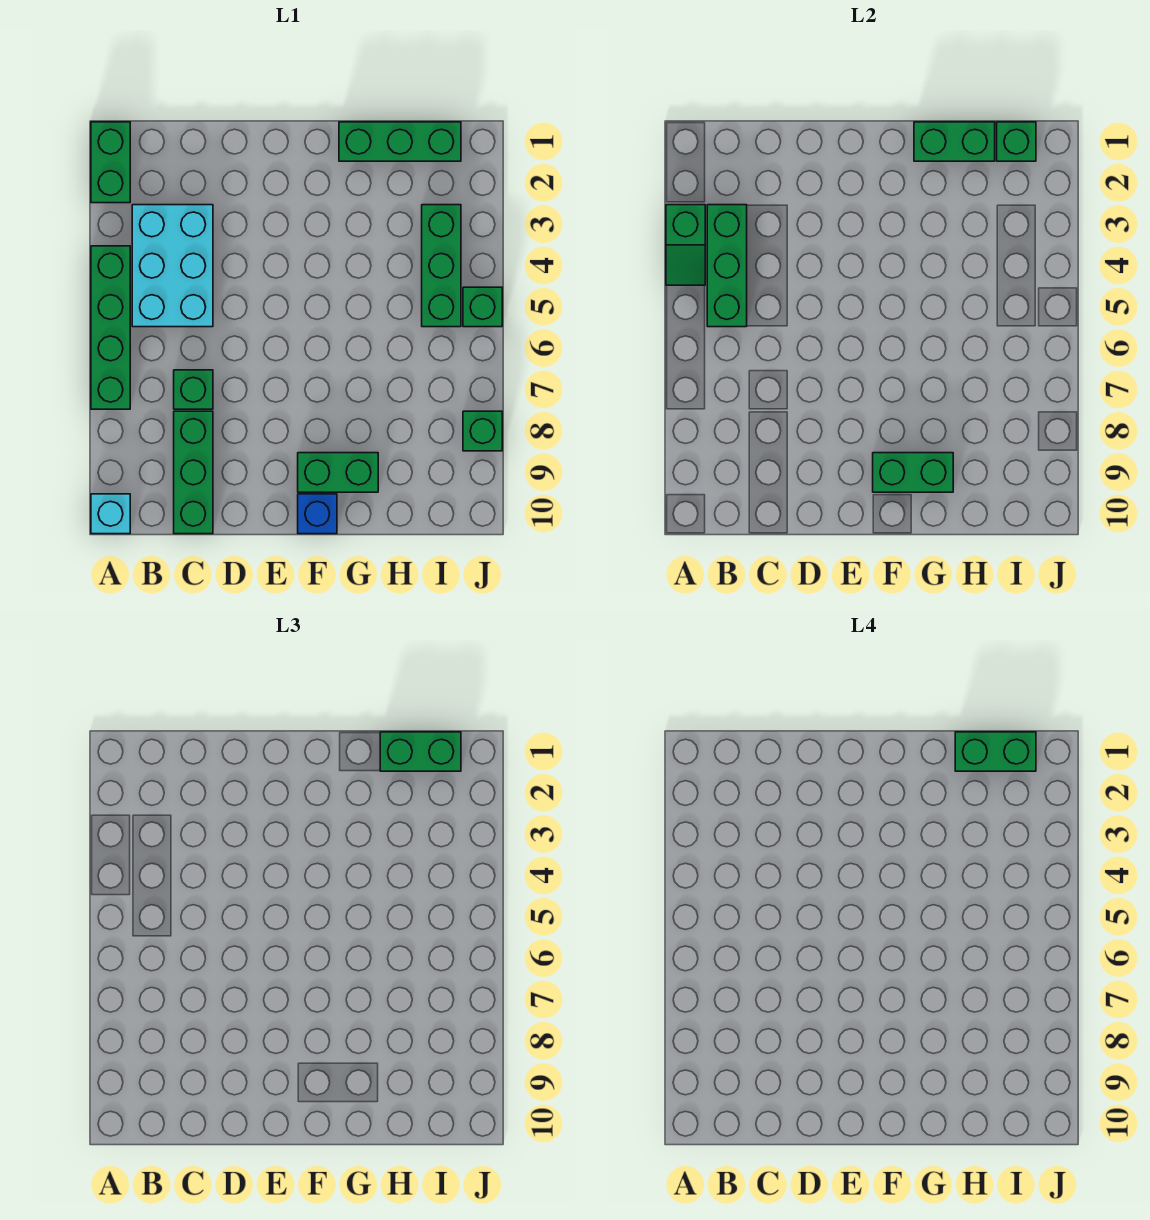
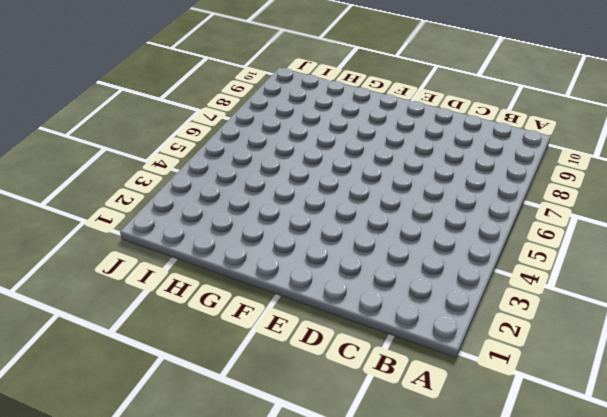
none -> green brick A1:A2 level 1
none -> green brick A4:A7 level 1
none -> cyan brick A10 level 1

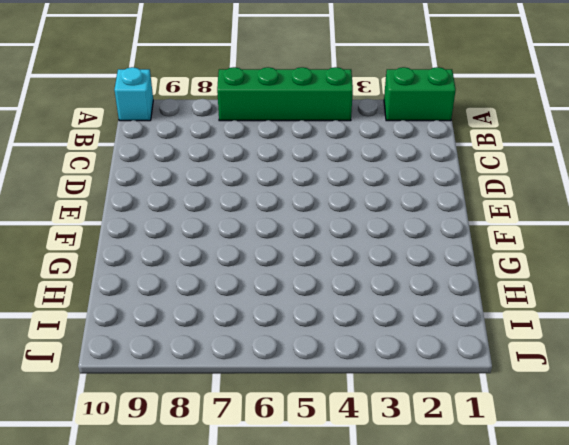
none -> cyan brick B3:C5 level 1
none -> green brick C7 level 1
none -> green brick C8:C10 level 1

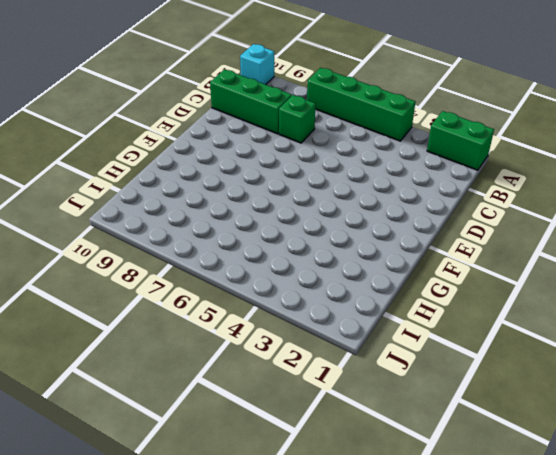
none -> cyan brick B3:C5 level 1
none -> green brick F9:G9 level 1
none -> blue brick F10 level 1

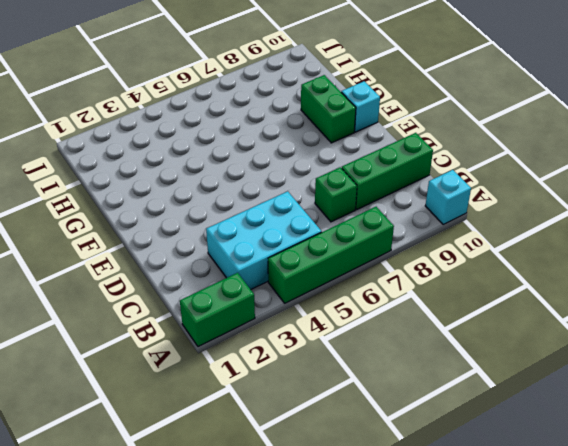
cyan brick F10 level 1 -> blue brick F10 level 1
none -> green brick G1:I1 level 1
none -> green brick I3:I5 level 1
none -> green brick J5 level 1

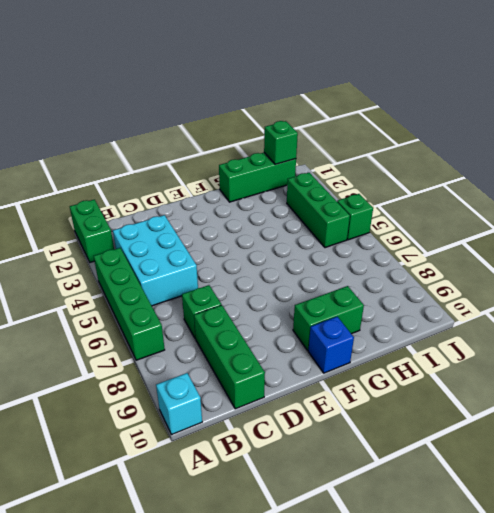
none -> green brick J8 level 1
none -> green slope A3:A4 level 2 top 3
none -> green brick B3:B5 level 2

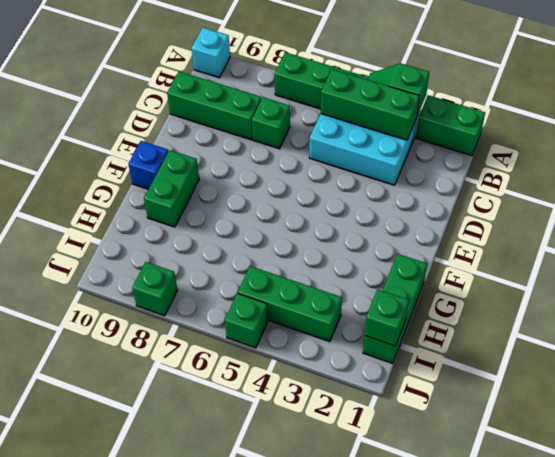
none -> green brick F9:G9 level 2
none -> green brick G1:H1 level 2
none -> green brick H1:I1 level 3

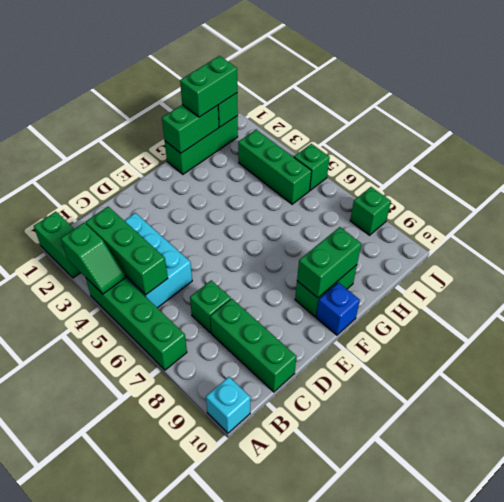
none -> green brick H1:I1 level 4

